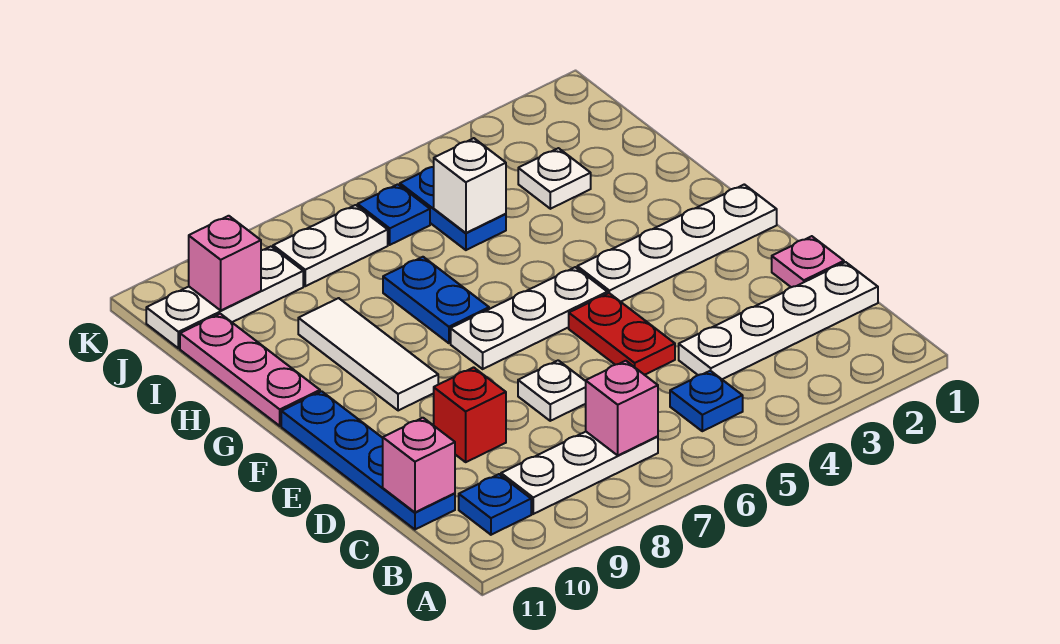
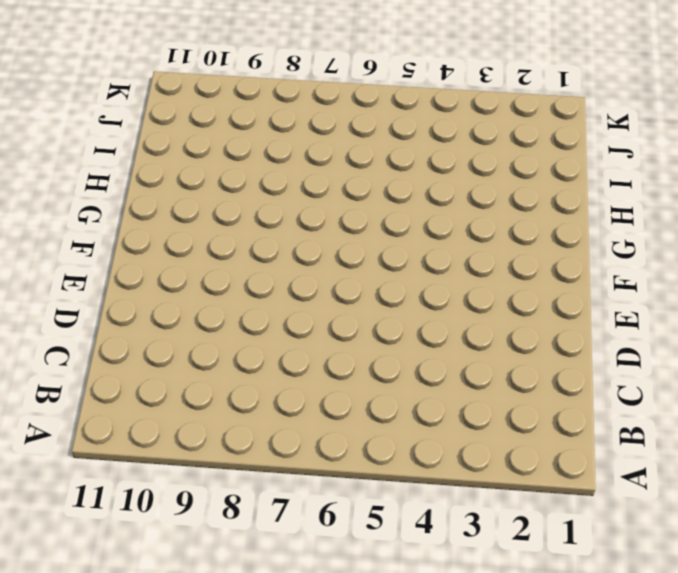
none -> blue plate B5 level 1
none -> white plate B7:B9 level 1
none -> blue plate B10 level 1

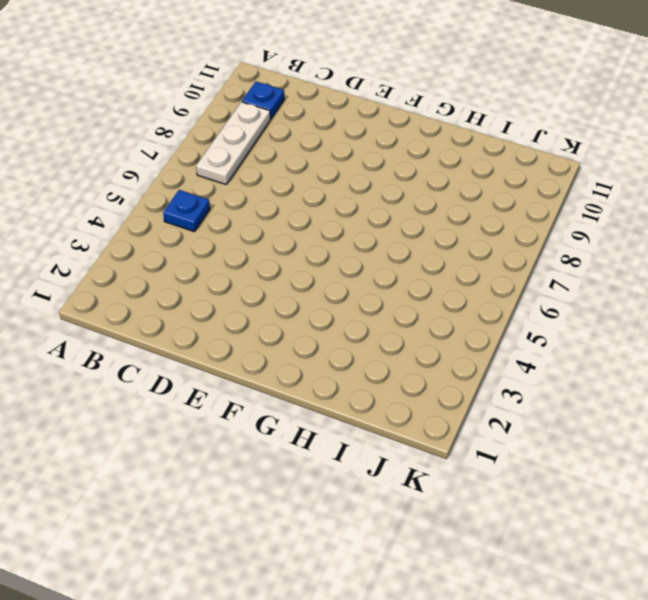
none -> white plate C1:C4 level 1
none -> blue plate C11:F11 level 1
none -> pink plate D1 level 1

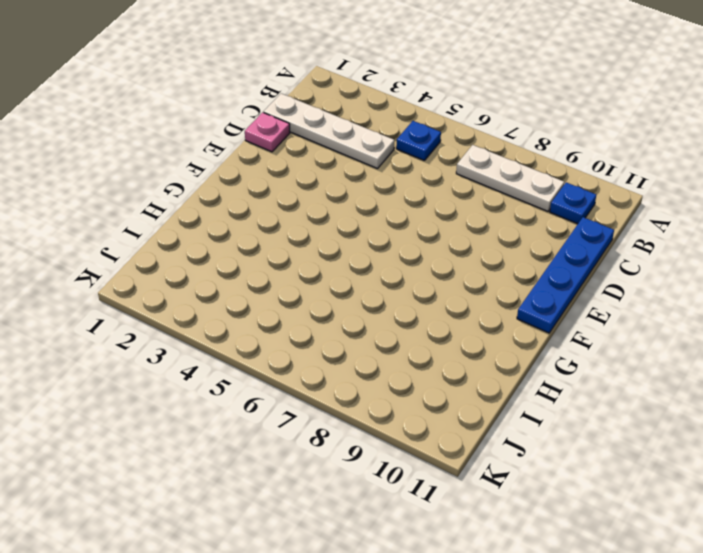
none -> red plate D5:E5 level 1
none -> white plate D7 level 1
none -> red brick D9 level 1

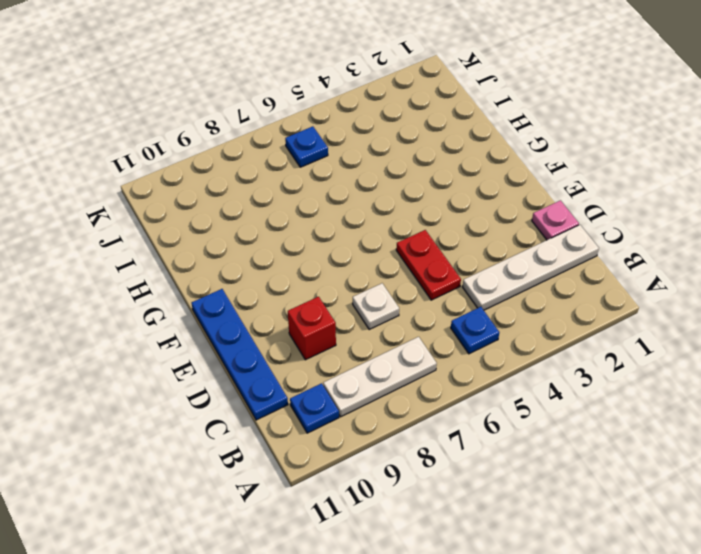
none -> white plate F1:F4 level 1
none -> white plate F5:F7 level 1
none -> white tile F9:H9 level 1

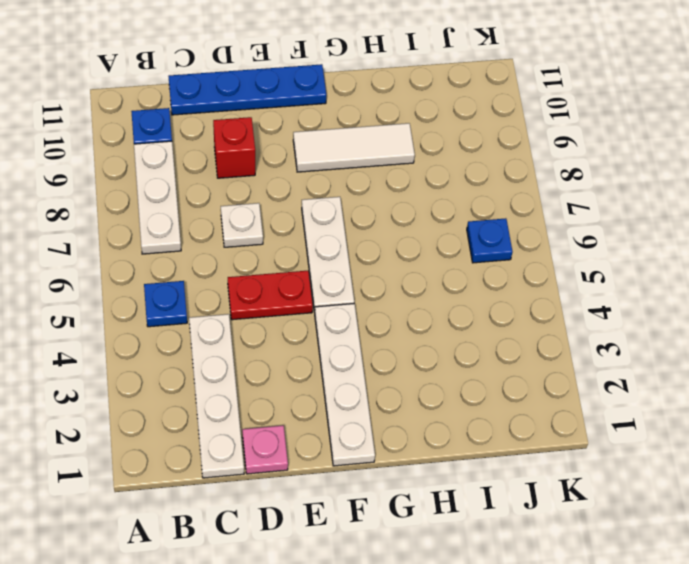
none -> blue plate G7:H7 level 1
none -> pink plate G11:I11 level 1
none -> white plate I3 level 1

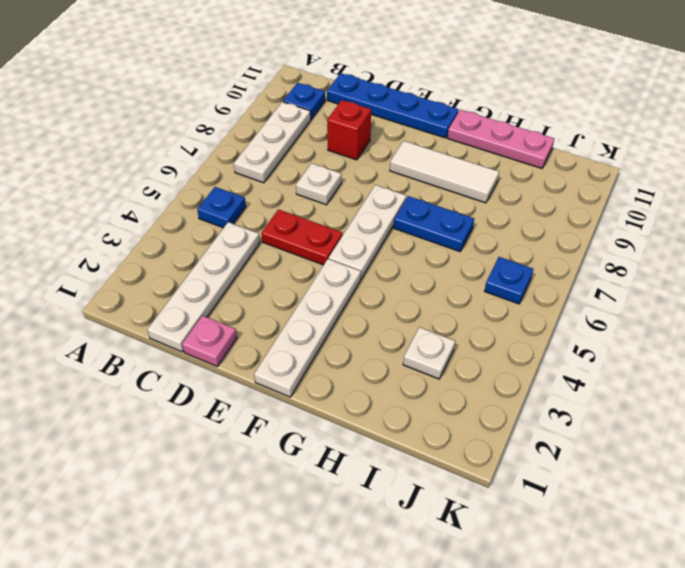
none -> blue plate I5:J5 level 1
none -> white plate J7:J8 level 1
none -> white plate J9:J11 level 1

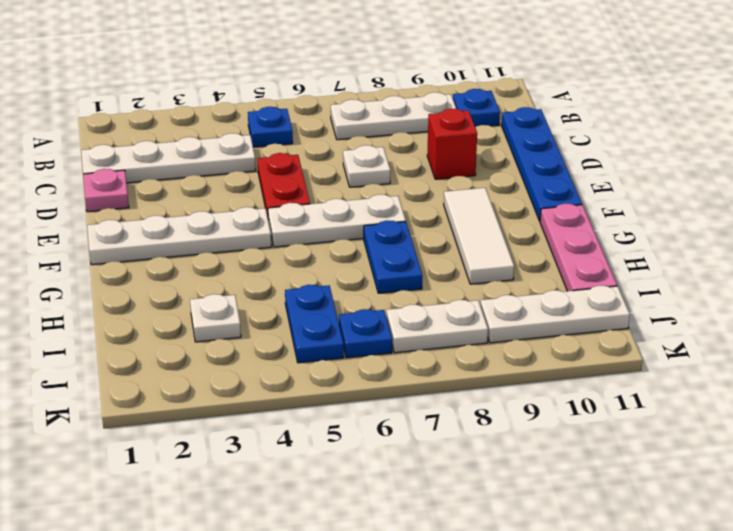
none -> pink brick B7 level 2
none -> pink brick C11 level 2
none -> white brick I5 level 2

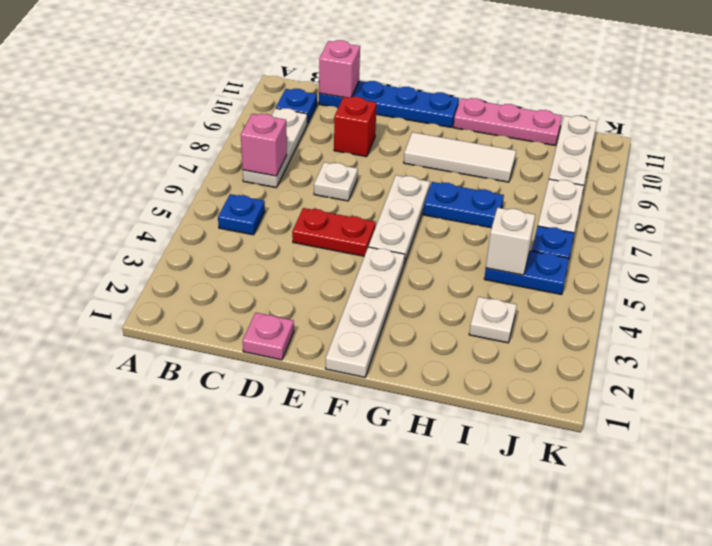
none -> white plate C1:C4 level 1
none -> pink brick J10 level 2

